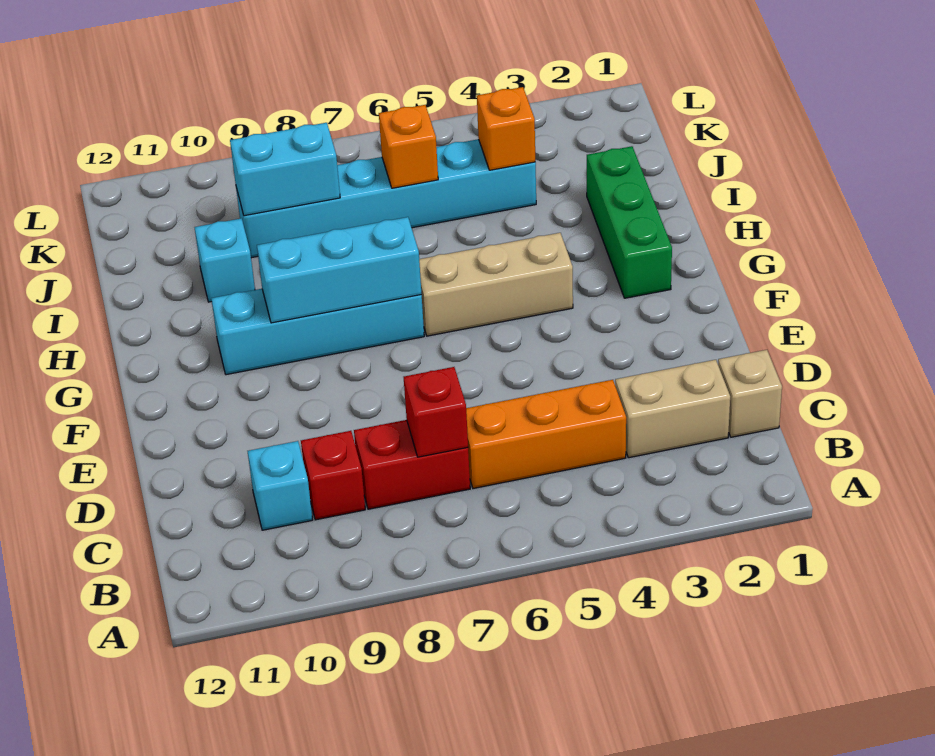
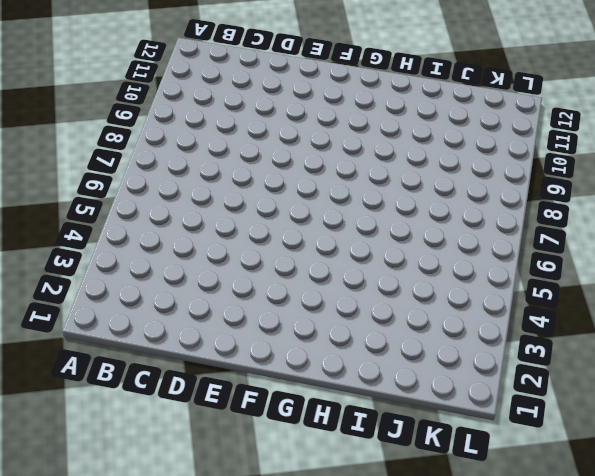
none -> tan brick C1 level 1
none -> tan brick C2:C3 level 1
none -> orange brick C4:C6 level 1

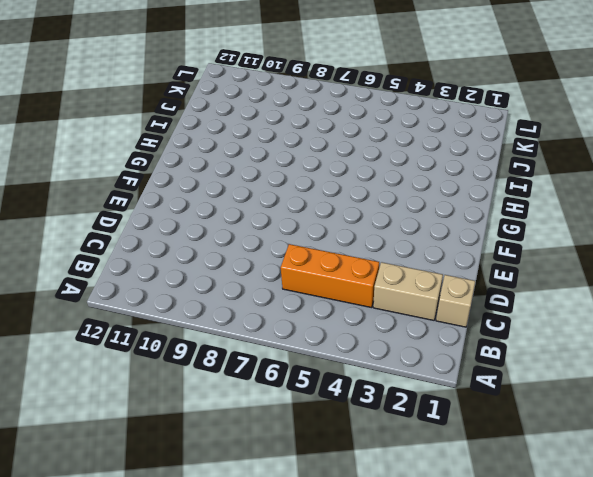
none -> red brick C7:C8 level 1
none -> red brick C9 level 1
none -> cyan brick C10 level 1

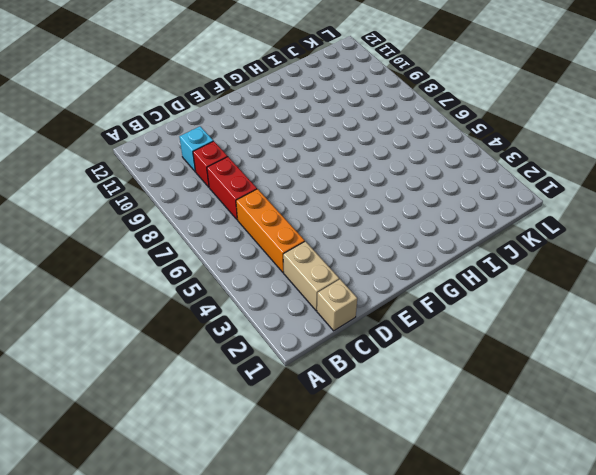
none -> green brick G2:I2 level 1
none -> tan brick G4:G6 level 1
none -> cyan brick G7:G10 level 1

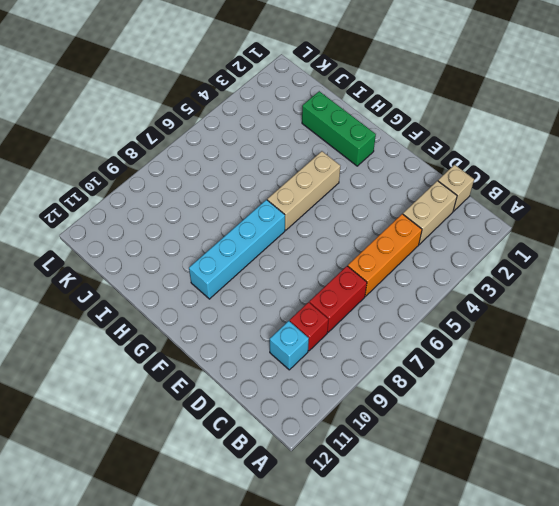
none -> cyan brick I10 level 1
none -> cyan brick J4:J9 level 1
none -> red brick C7 level 2

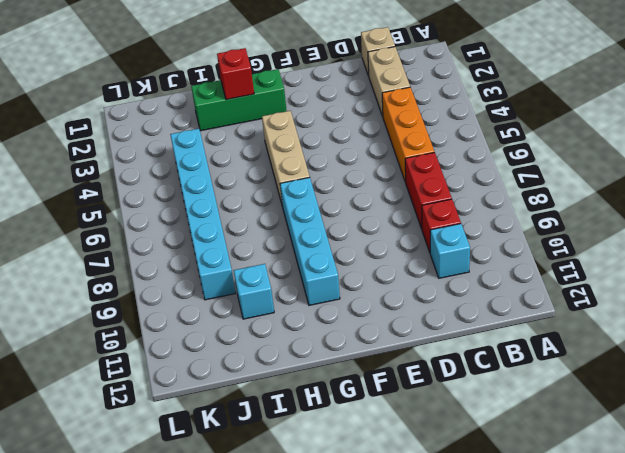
red brick H2 level 2 -> red brick C7 level 2
none -> cyan brick G7:G9 level 2
none -> orange brick J4 level 2
none -> orange brick J6 level 2

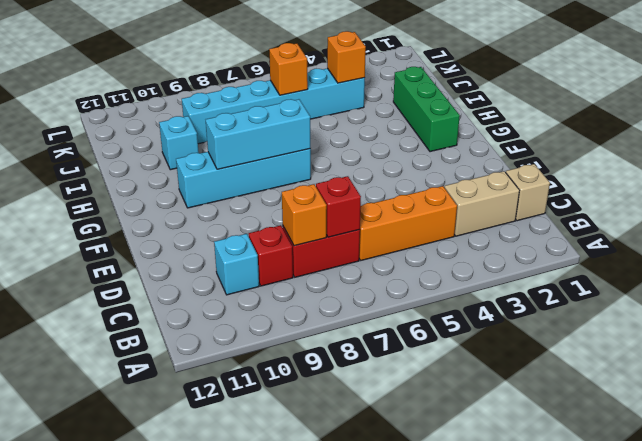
orange brick C8 level 2 -> none
none -> tan brick G4:G6 level 1
none -> cyan brick J8:J9 level 2

